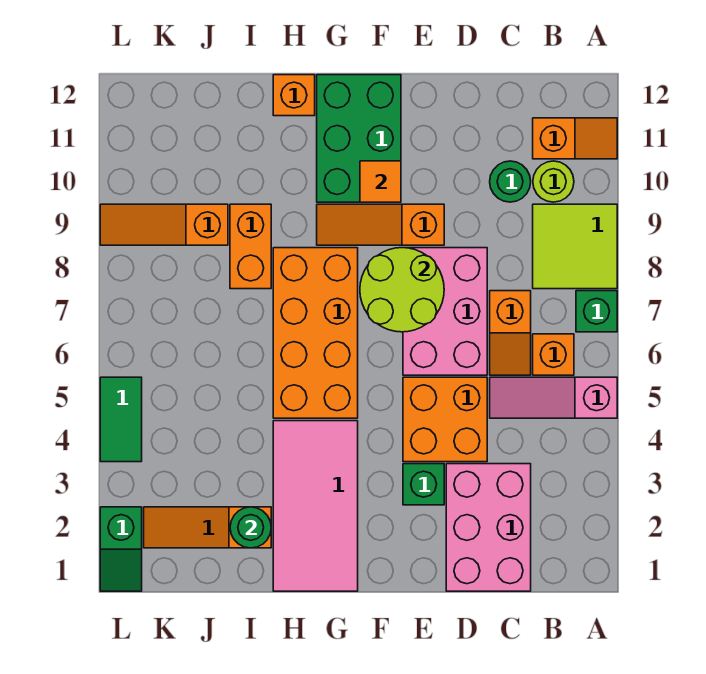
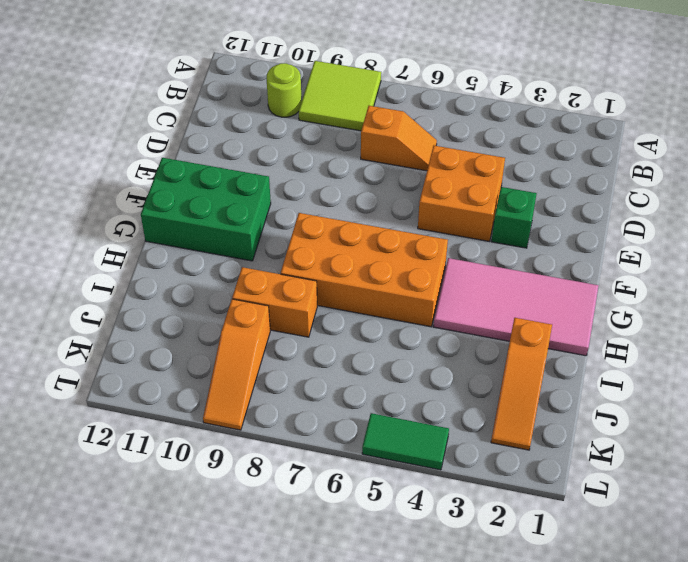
none -> pink slope A5:C5 level 1 top A
none -> green brick A7 level 1
none -> orange slope A11:B11 level 1 top B

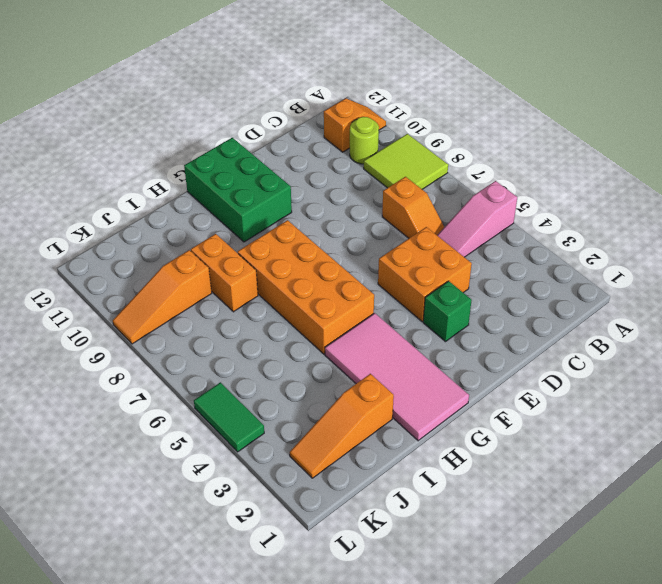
none -> green brick A7 level 1
none -> orange brick B6 level 1
none -> pink brick C1:D3 level 1

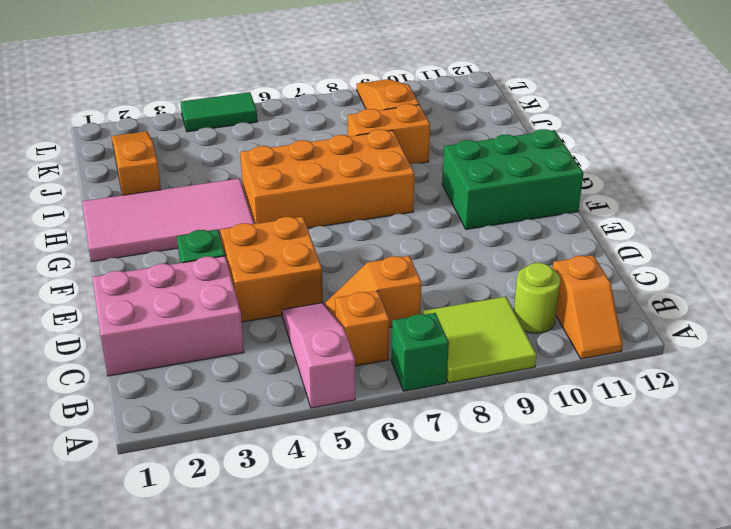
none -> green round brick C10 level 1
none -> pink brick D6:E8 level 1
none -> orange slope E9:G9 level 1 top E

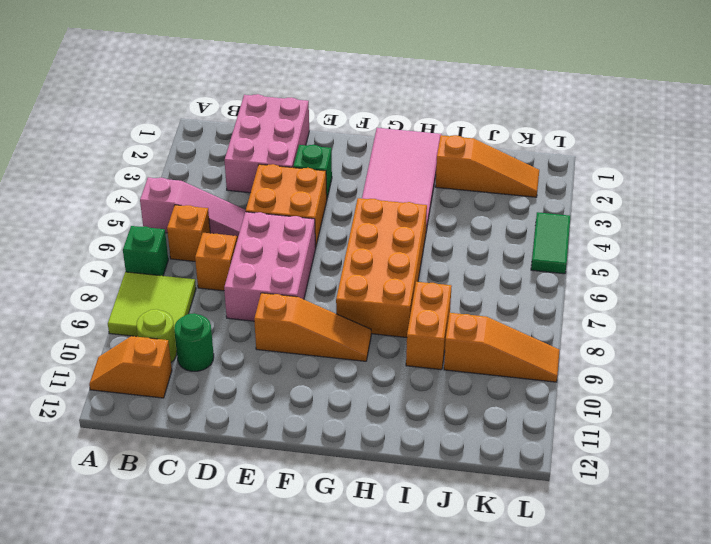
none -> green brick F10:G12 level 1
none -> orange brick H12 level 1
none -> green slope L1:L2 level 1 top 2

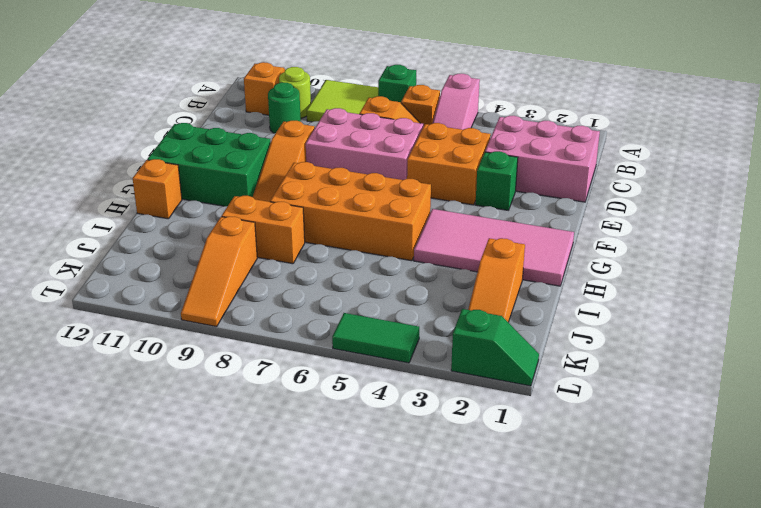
none -> lime round brick E7:F8 level 2
none -> orange tile F10 level 2
none -> green round brick I2 level 2

